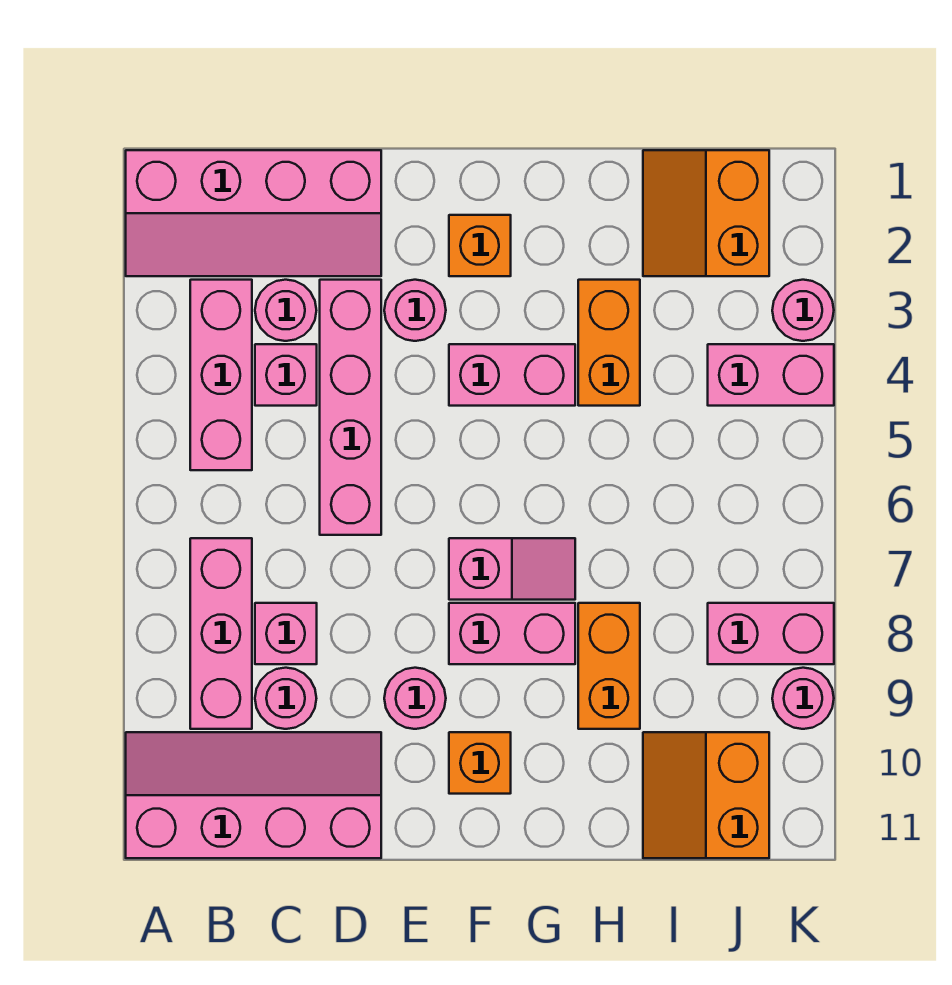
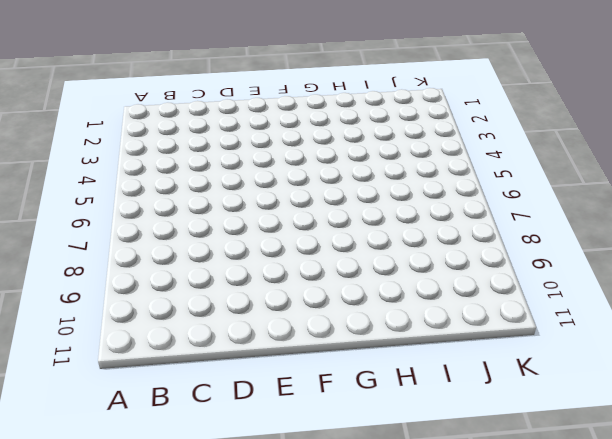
none -> pink slope A1:D2 level 1 top 1
none -> pink slope A10:D11 level 1 top 11
none -> pink brick B3:B5 level 1

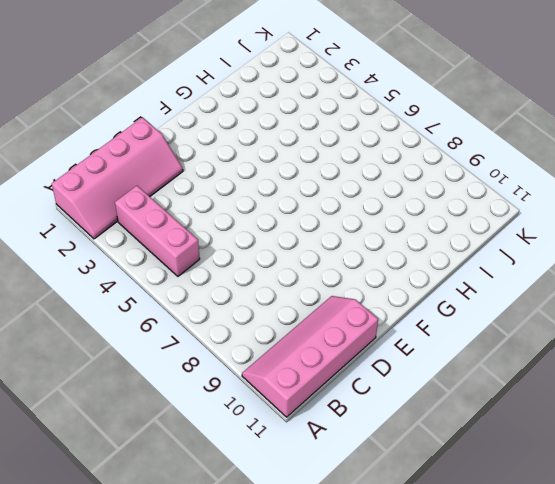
none -> pink brick B7:B9 level 1
none -> pink round brick C3 level 1
none -> pink brick C4 level 1

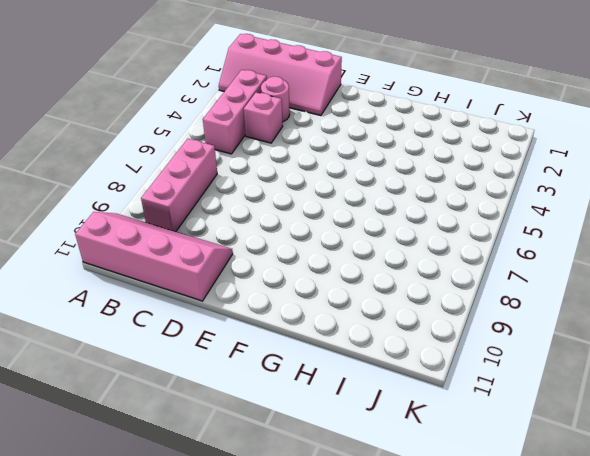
none -> pink brick C8 level 1
none -> pink round brick C9 level 1
none -> pink brick D3:D6 level 1

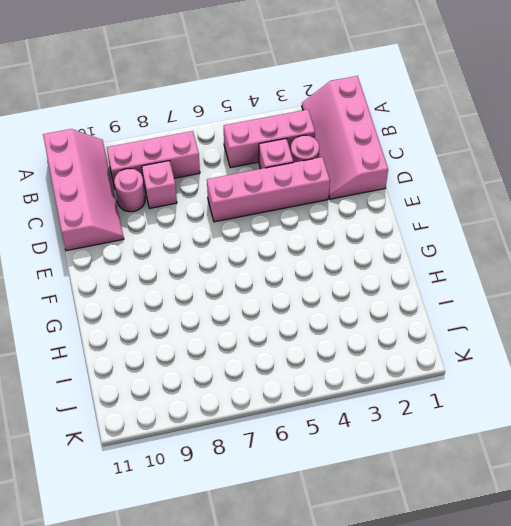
none -> pink round brick E3 level 1
none -> pink round brick E9 level 1
none -> orange brick F2 level 1

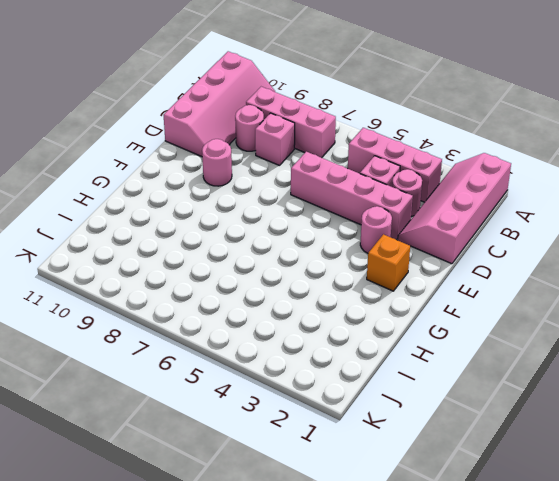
none -> pink brick F4:G4 level 1
none -> pink slope F7:G7 level 1 top F
none -> pink brick F8:G8 level 1

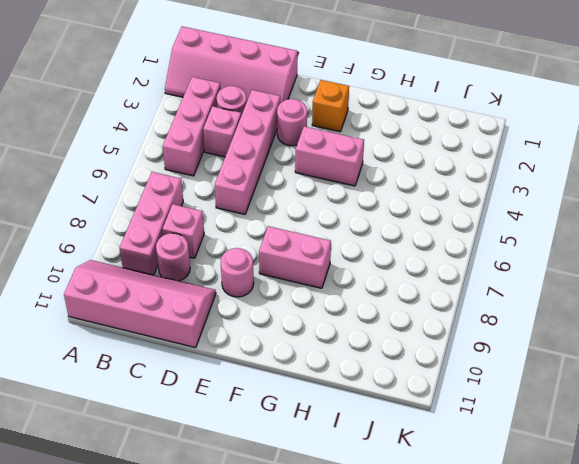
none -> pink slope F7:G7 level 1 top F
none -> orange brick F10 level 1
none -> orange brick H3:H4 level 1

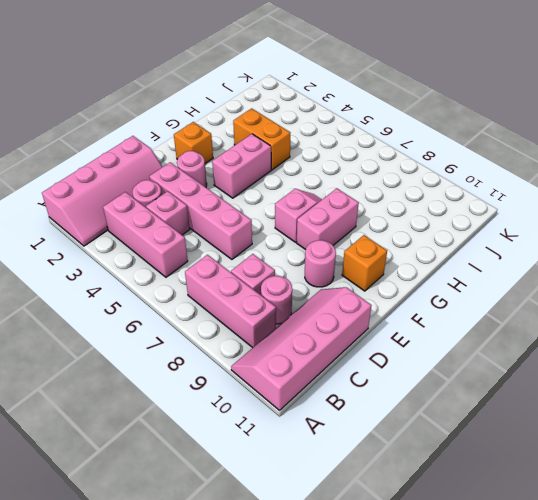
none -> orange brick H8:H9 level 1
none -> orange slope I1:J2 level 1 top J
none -> orange slope I10:J11 level 1 top J

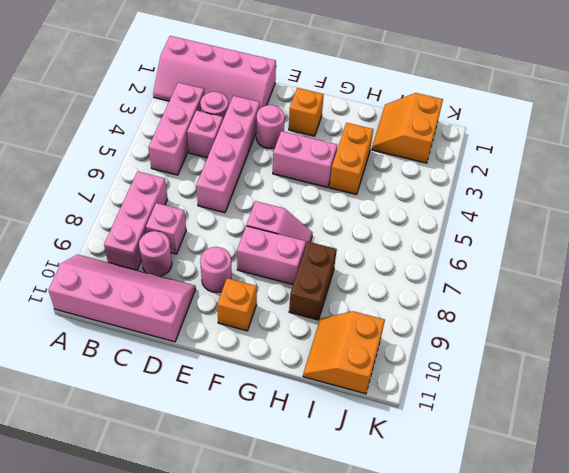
brown brick H8:H9 level 1 -> orange brick H8:H9 level 1
none -> pink brick J4:K4 level 1
none -> pink brick J8:K8 level 1
none -> pink round brick K3 level 1

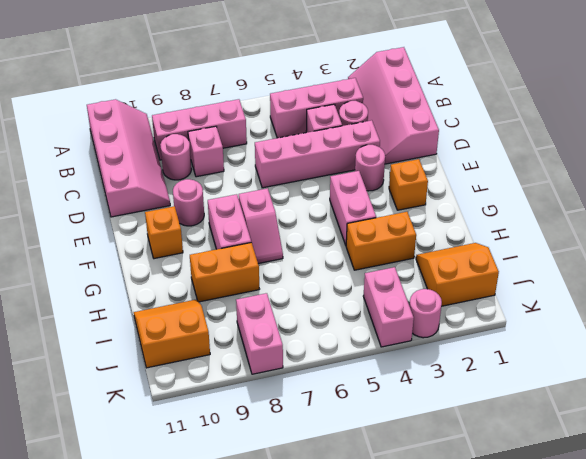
none -> pink round brick K9 level 1

